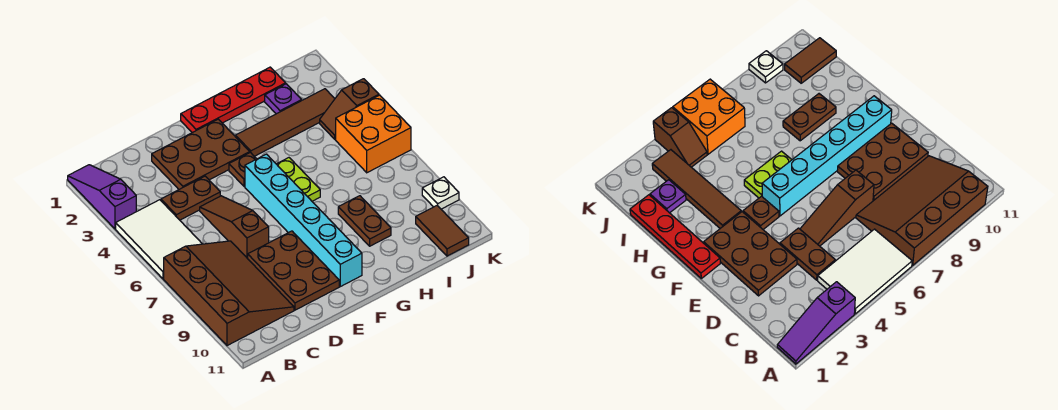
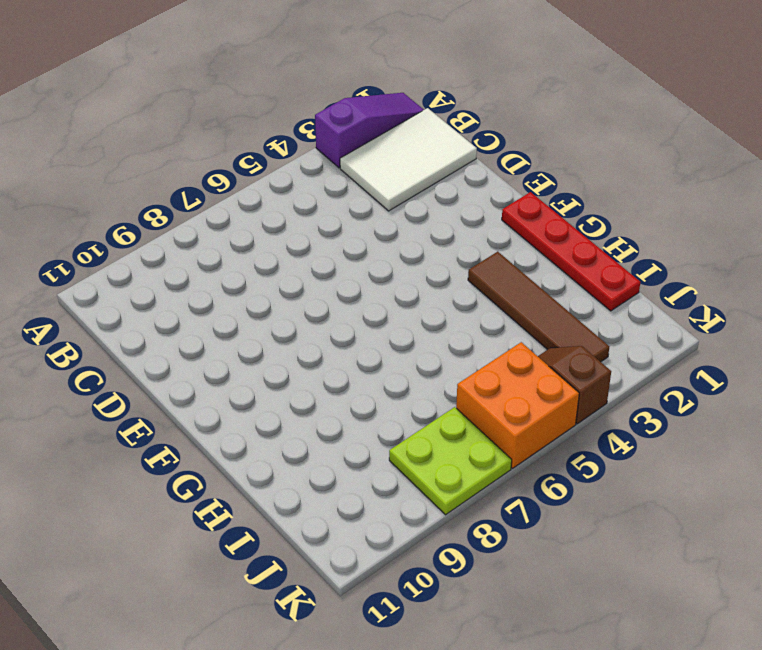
white tile B1:C3 level 1 -> white tile A4:B6 level 1
lime plate J7:K8 level 1 -> none
none -> brown slope A7:C10 level 1 top A
none -> brown plate C4:D4 level 1
none -> brown plate D2:F3 level 1

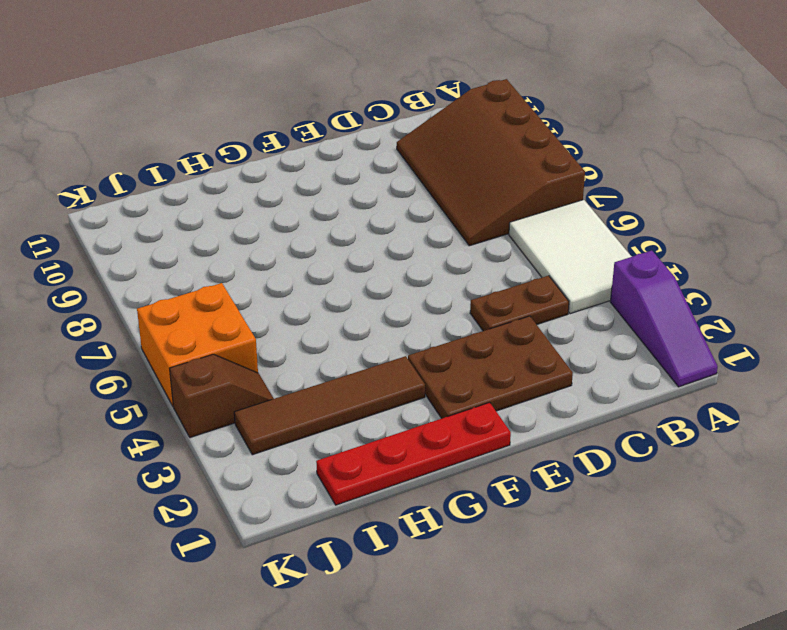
none -> brown slope D5:D7 level 1 top 7
none -> brown plate D8:E10 level 1
none -> brown plate F4 level 1

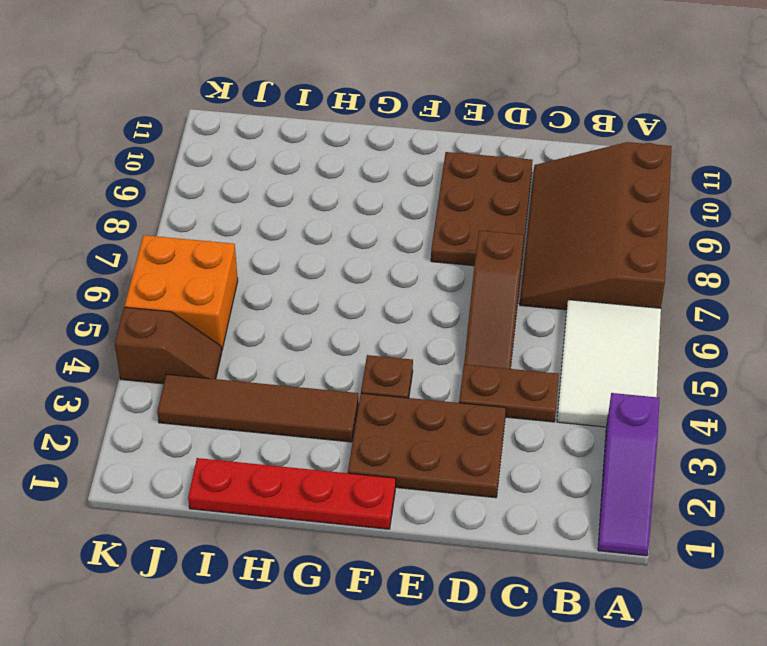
none -> cyan brick F5:F10 level 1
none -> lime plate G5:G6 level 1
none -> brown plate H8:H9 level 1

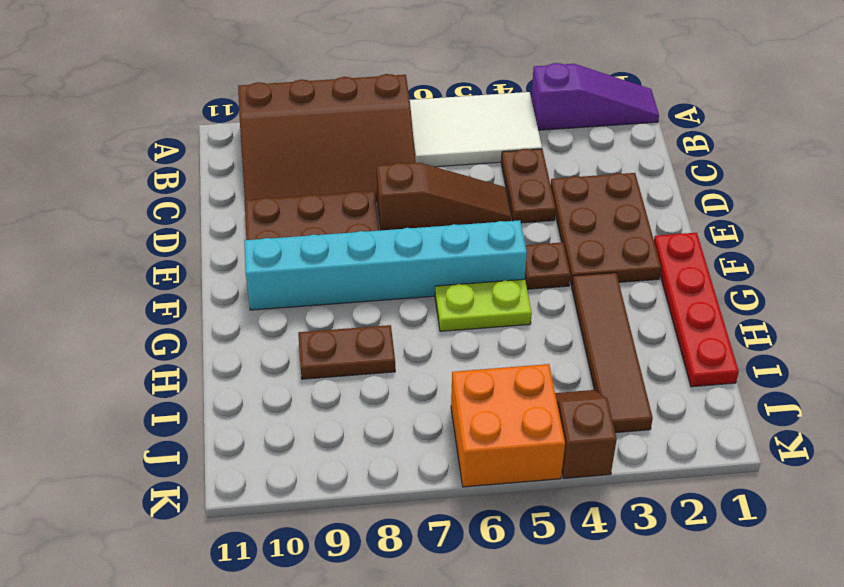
none -> purple plate I2 level 1
none -> brown tile J10:J11 level 1
none -> white plate K9 level 1

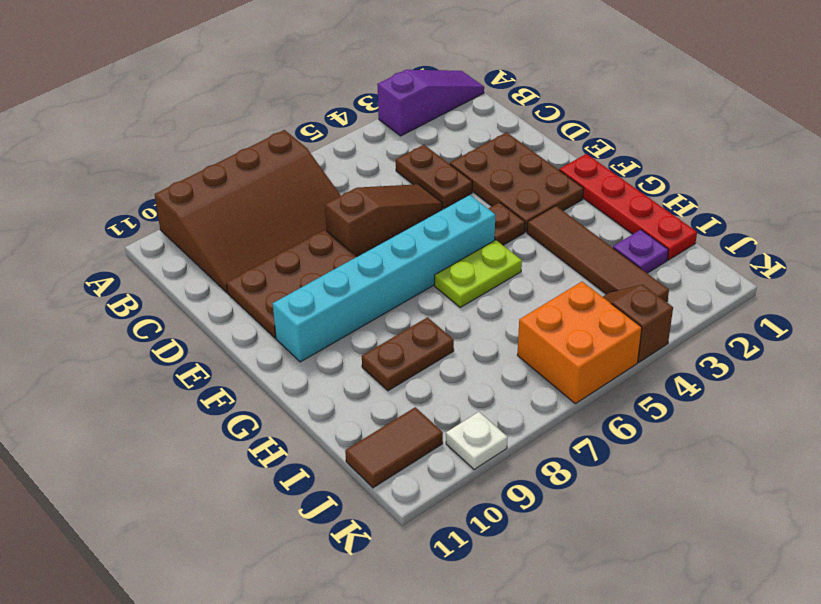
none -> white tile A4:B6 level 1

